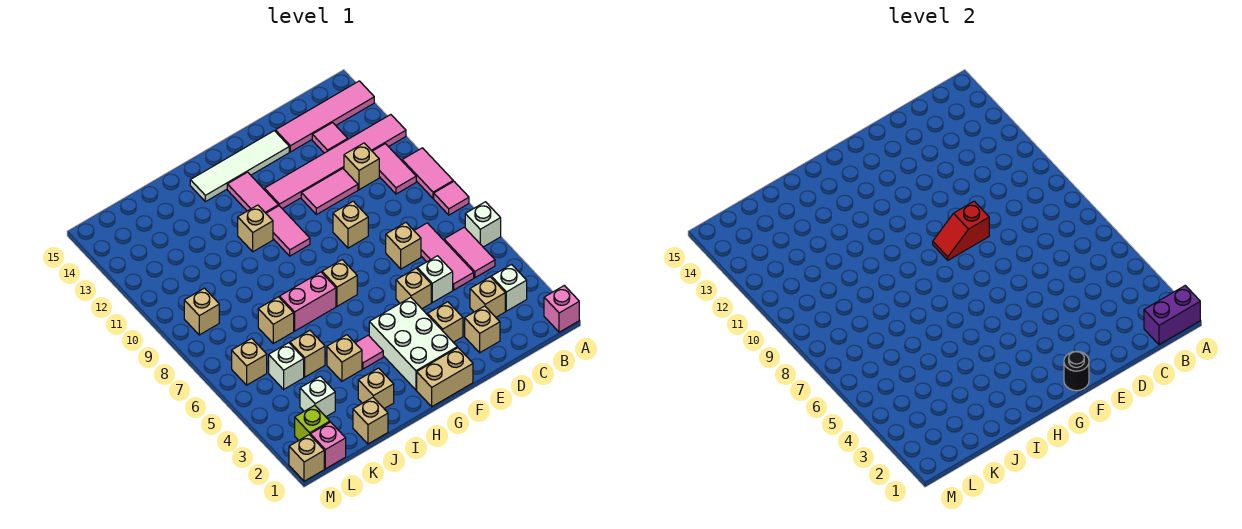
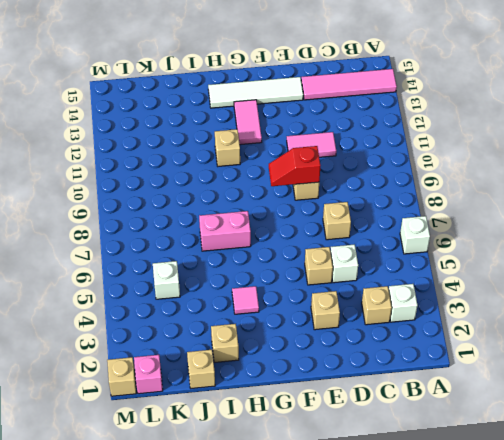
none -> pink brick A1 level 1
none -> pink tile A8 level 1
none -> pink tile A9:A10 level 1
none -> pink tile A12:F12 level 1

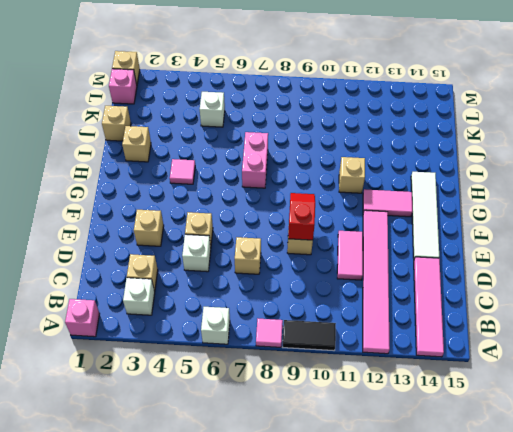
black tile A9:A10 level 1 -> pink tile A9:A10 level 1
none -> pink tile B5:B6 level 1
none -> pink tile B10:B11 level 1
none -> pink tile C5:C7 level 1
none -> tan brick C11 level 1

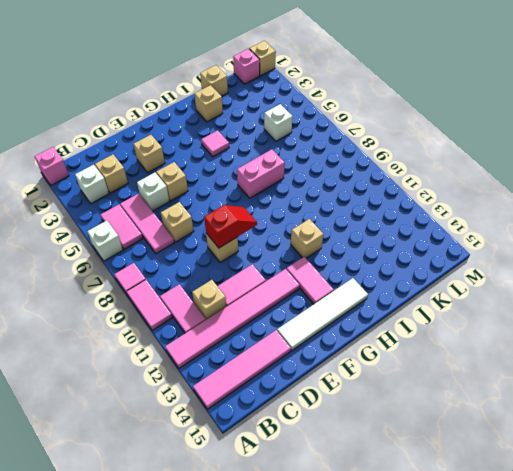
none -> pink tile C13 level 1
none -> tan brick D2 level 1
none -> tan brick F1:G1 level 1
none -> white brick F2:G4 level 1

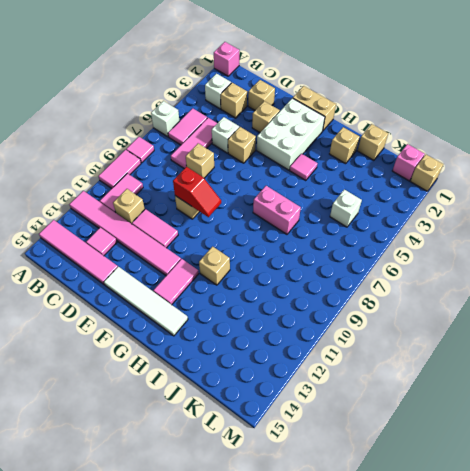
none -> tan brick G7 level 1
none -> pink tile G10:G11 level 1
none -> tan brick I4 level 1
none -> tan brick J5 level 1

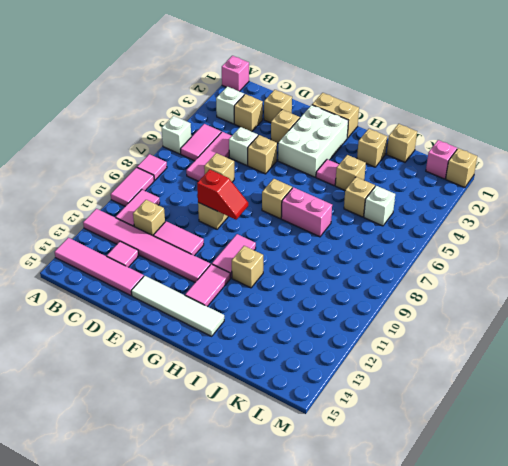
none -> tan brick J7 level 1
none -> white brick K3 level 1
none -> lime brick L2 level 1
none -> tan brick L6 level 1

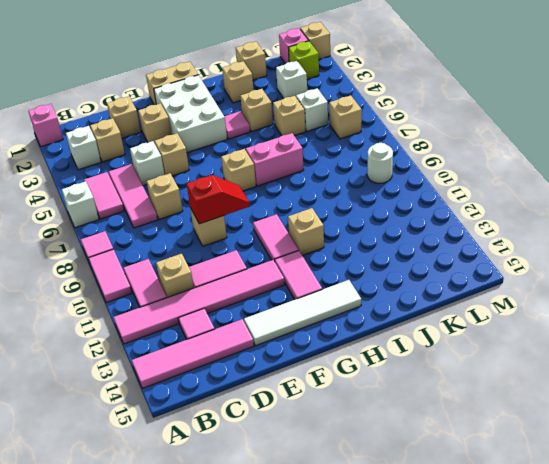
white round brick L9 level 1 -> tan brick L9 level 1
none -> tan brick J7 level 1
none -> purple brick A1:B1 level 2
none -> black round brick F1 level 2

